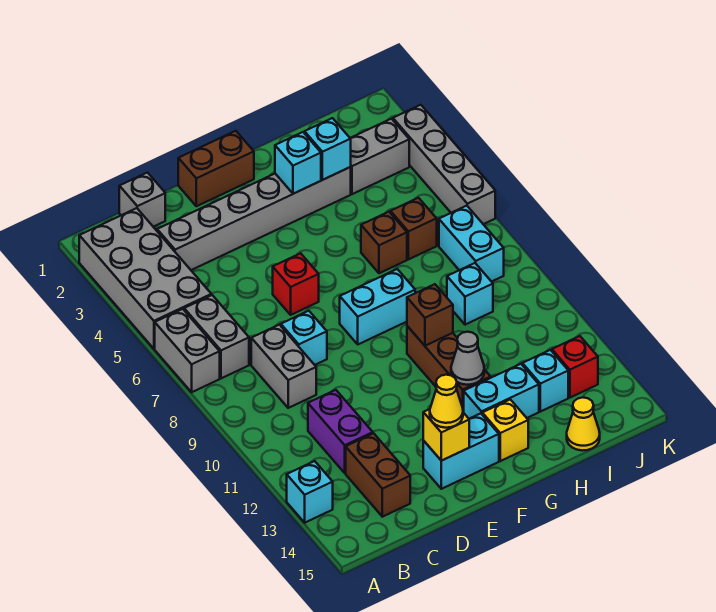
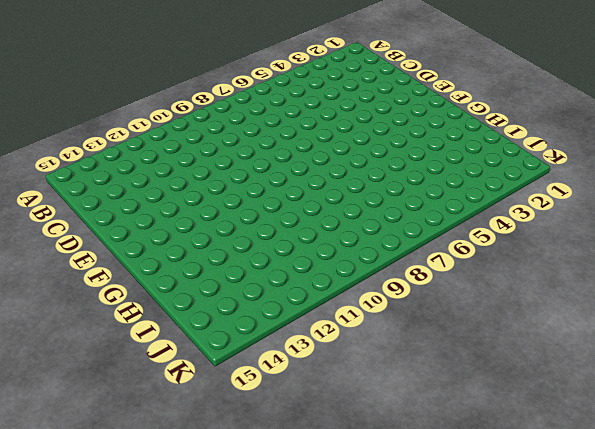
none -> grey brick A2:B5 level 1
none -> grey brick A6:A7 level 1
none -> cyan brick A13 level 1
none -> grey brick B6:B7 level 1

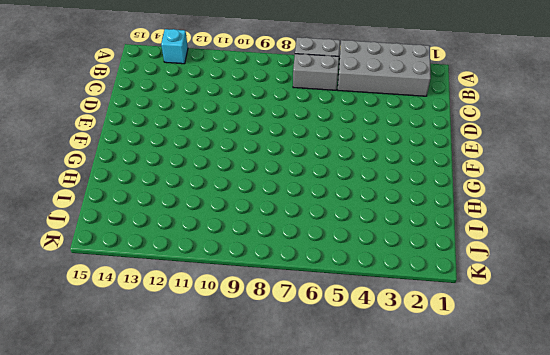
none -> grey brick C1 level 1
none -> grey brick C3:H3 level 1
none -> grey brick C8:C9 level 1
none -> purple brick C11:C12 level 1

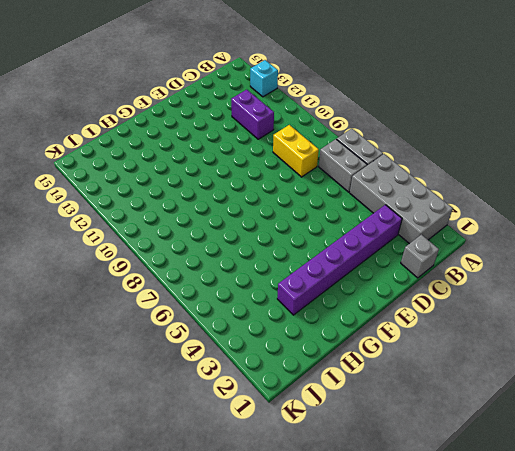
purple brick C3:H3 level 1 -> grey brick C3:H3 level 1
yellow brick C8:C9 level 1 -> grey brick C8:C9 level 1
none -> brown brick C13:C14 level 1
none -> cyan brick D8 level 1
none -> brown brick E1:F1 level 1
none -> red brick E6 level 1

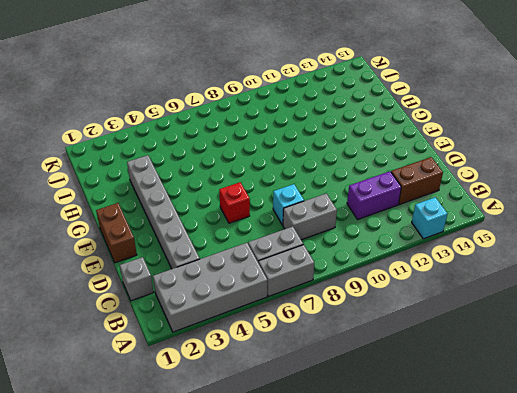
none -> cyan brick E14:F14 level 1
none -> cyan brick F8:G8 level 1
none -> brown brick G10:G12 level 1
none -> cyan brick G13:H13 level 1

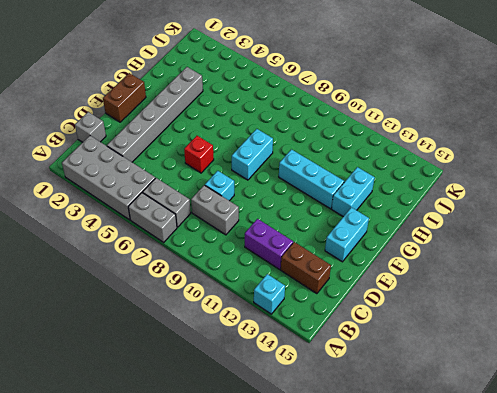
cyan brick G10:G12 level 1 -> brown brick G10:G12 level 1
none -> yellow brick G14 level 1
none -> brown brick H6 level 1
none -> grey brick I3:J3 level 1
none -> brown brick I6 level 1

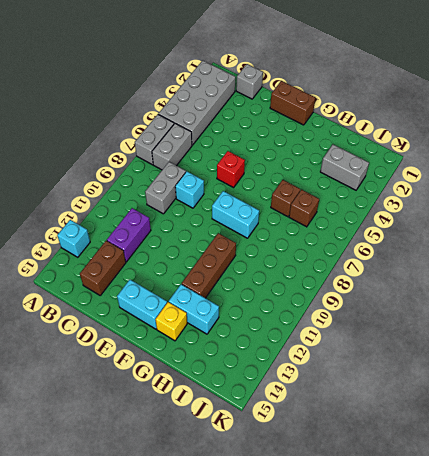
none -> grey brick C3:H3 level 1
none -> cyan brick I9 level 1
none -> cyan brick I13 level 1
none -> yellow cone I15 level 1

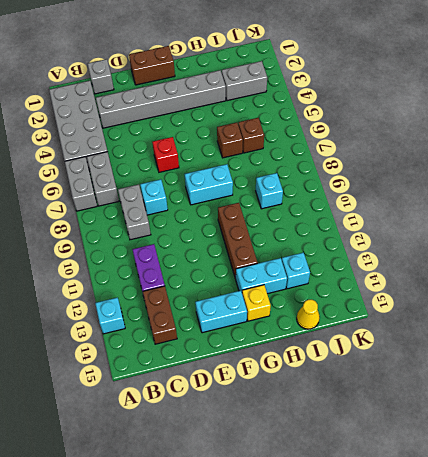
none -> cyan brick J7:J8 level 1
none -> red brick J13 level 1
none -> grey brick K3:K6 level 1
none -> yellow brick E14 level 2

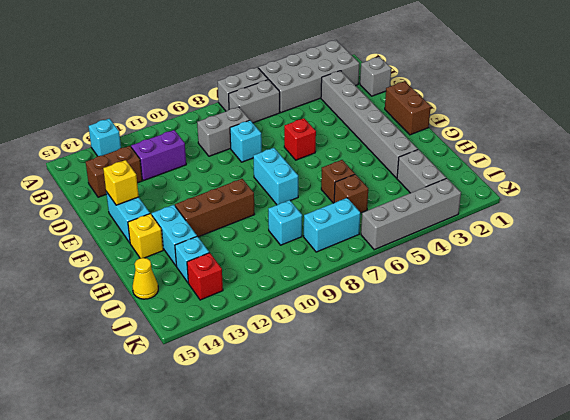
none -> cyan brick G3 level 2
none -> brown brick G10 level 2
none -> grey cone G12 level 2
none -> cyan brick H3 level 2

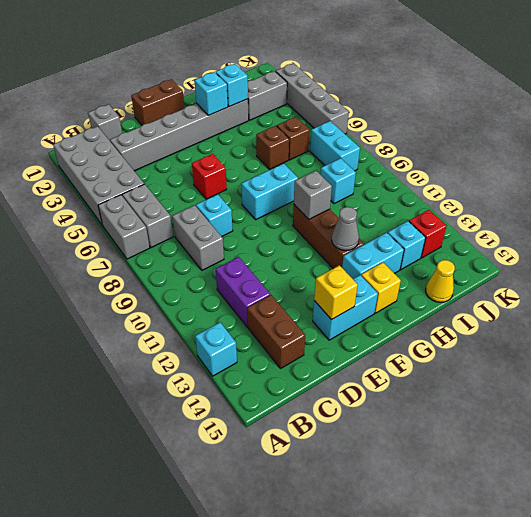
grey brick G10 level 2 -> brown brick G10 level 2
none -> yellow cone E14 level 3

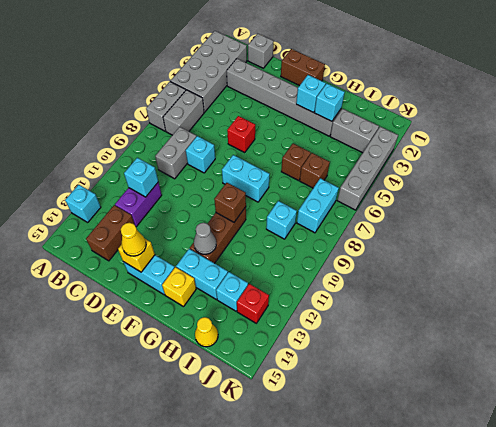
cyan brick C11 level 2 -> none

